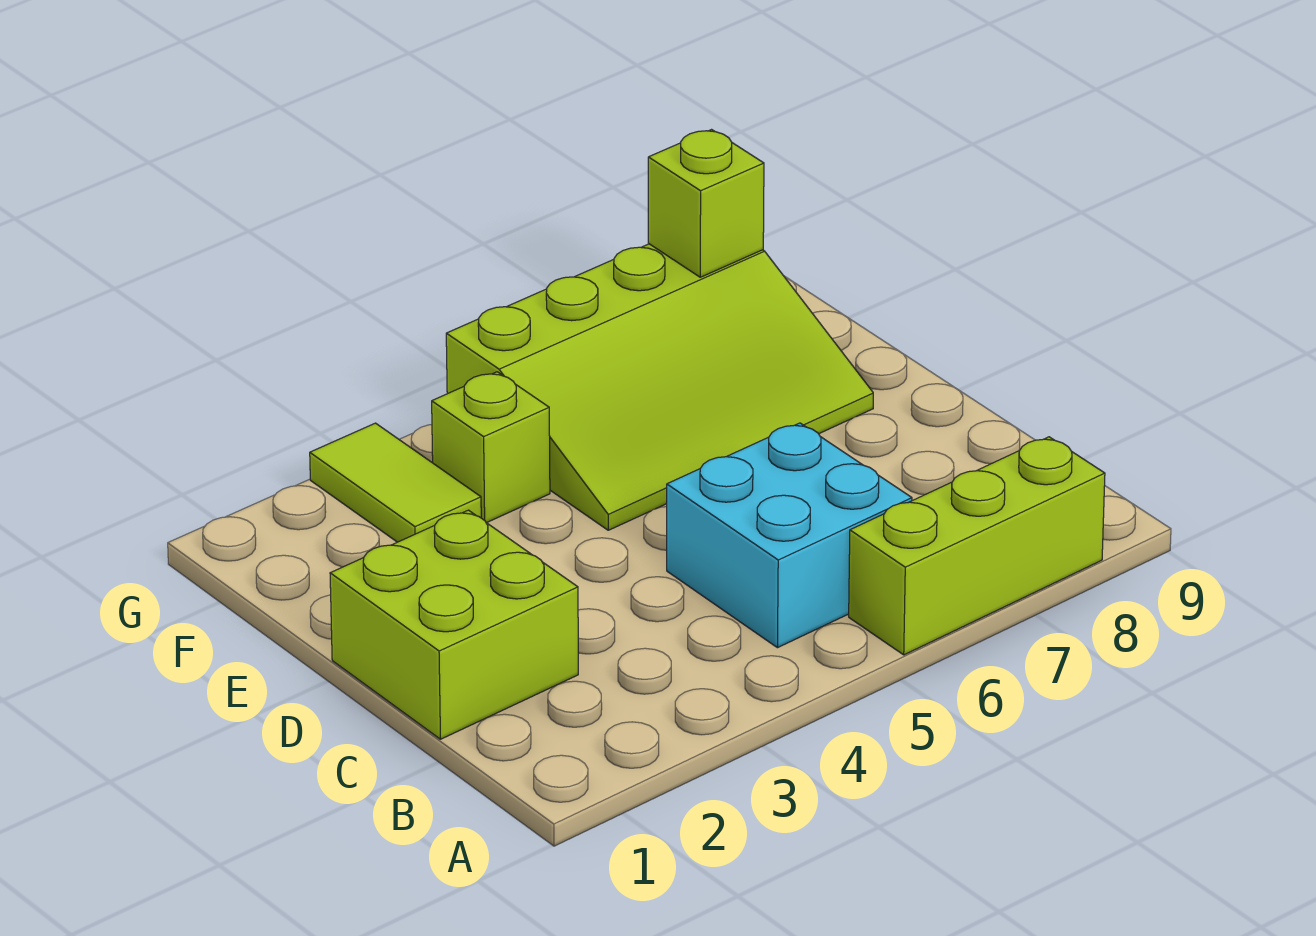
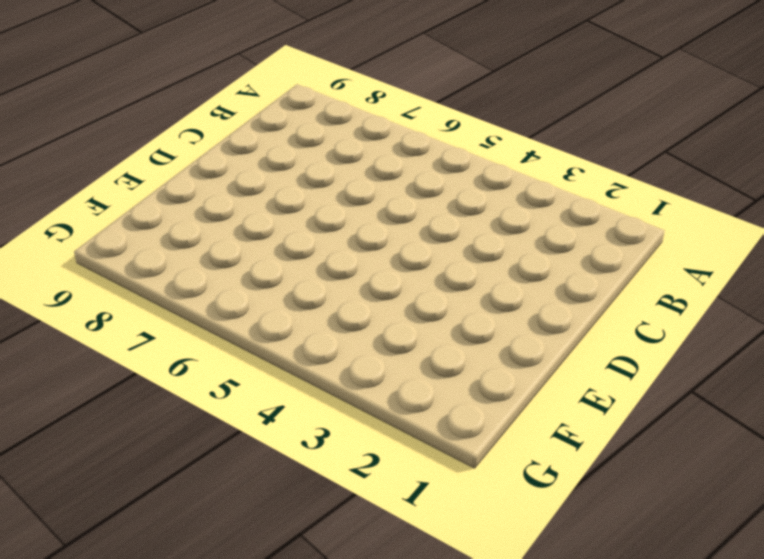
none -> lime brick A6:A8 level 1
none -> cyan brick B5:C6 level 1

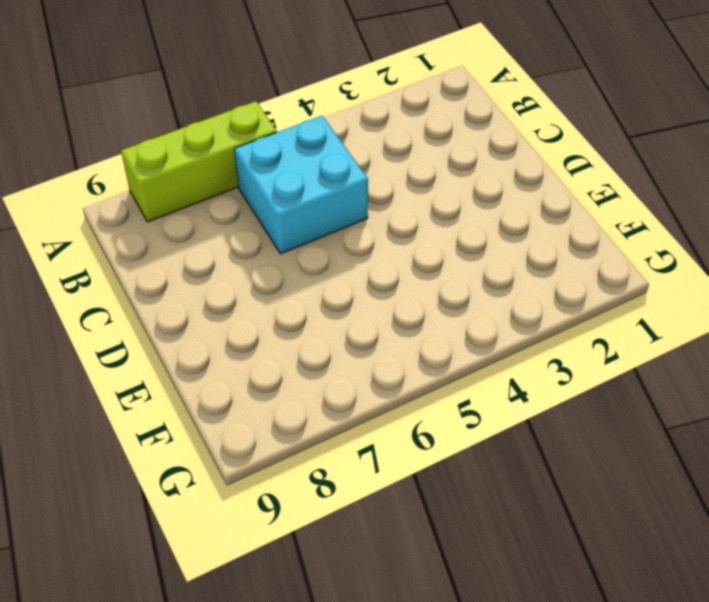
none -> lime brick C1:D2 level 1
none -> lime slope E5:G8 level 1 top G

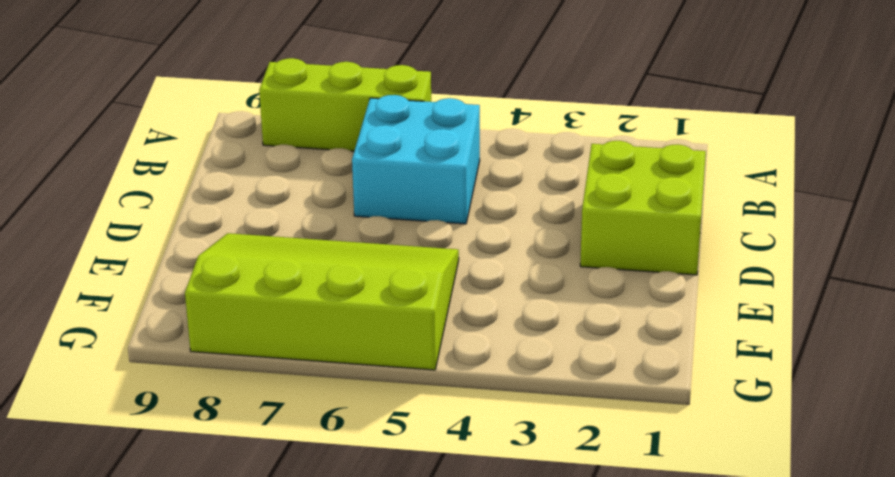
none -> lime tile F3:G3 level 1
none -> lime brick F4 level 1

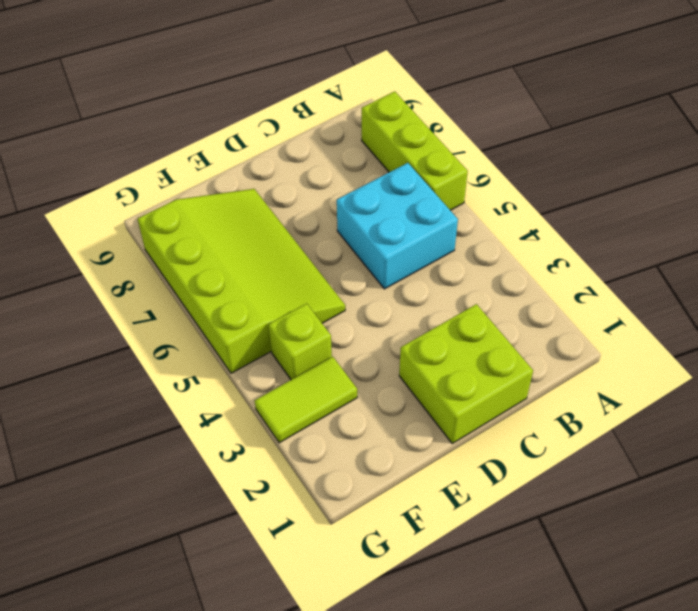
none -> lime brick G8 level 2

